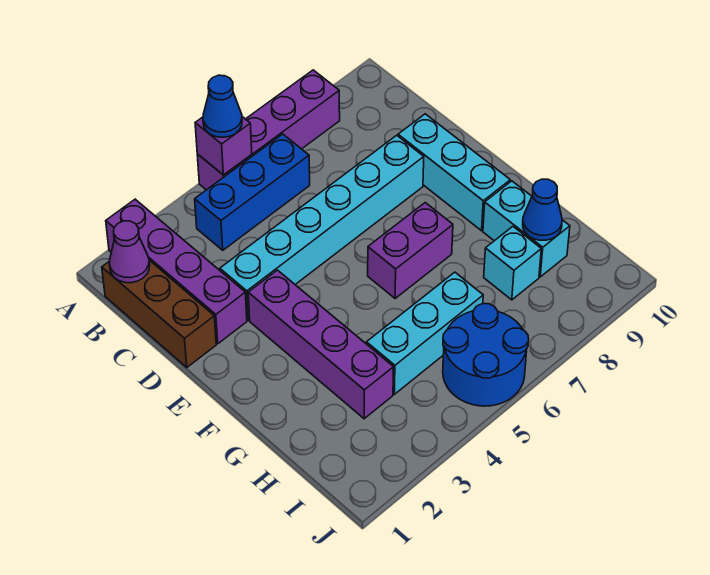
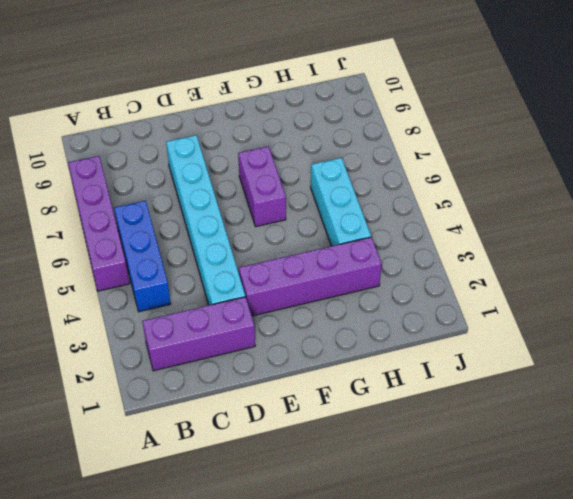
purple brick B2:D2 level 1 -> purple brick A2:D2 level 1
none -> brown brick B1:D1 level 1
none -> cyan brick D9:F9 level 1
none -> cyan brick G9:H9 level 1

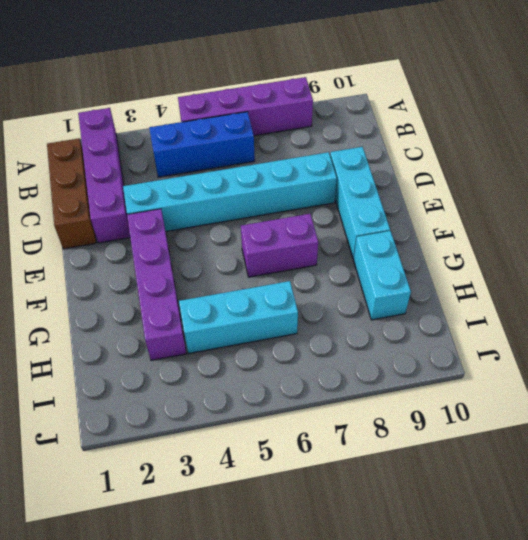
none -> cyan brick H8 level 1
none -> blue round brick I5:J6 level 1
none -> purple brick A5 level 2

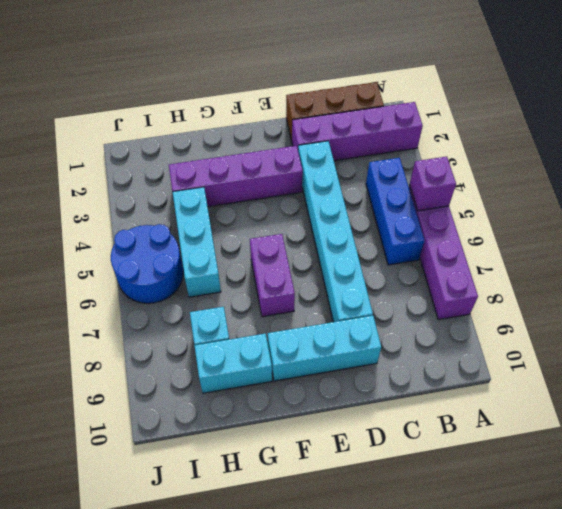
none -> purple cone B1 level 2
none -> blue cone H9 level 2
none -> blue cone A5 level 3

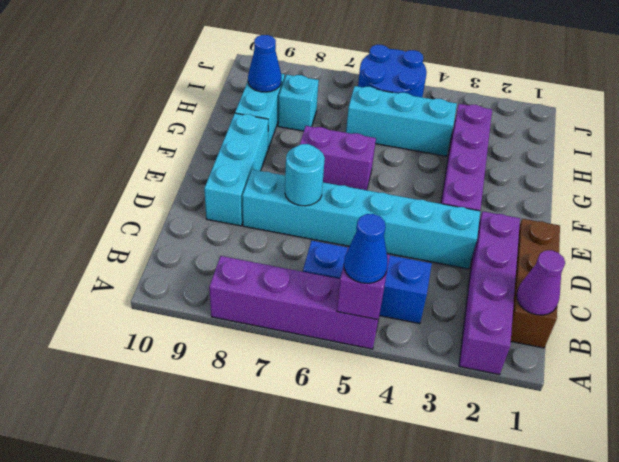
cyan round brick D7 level 2 -> none

